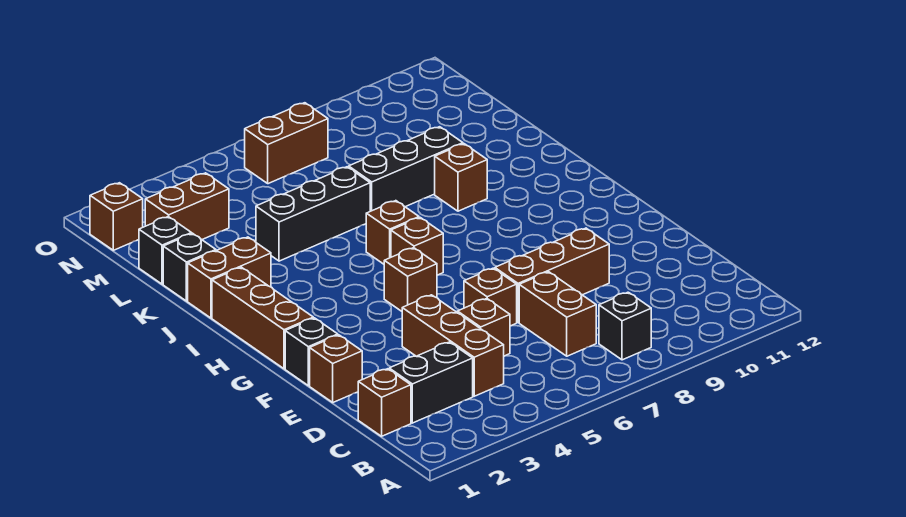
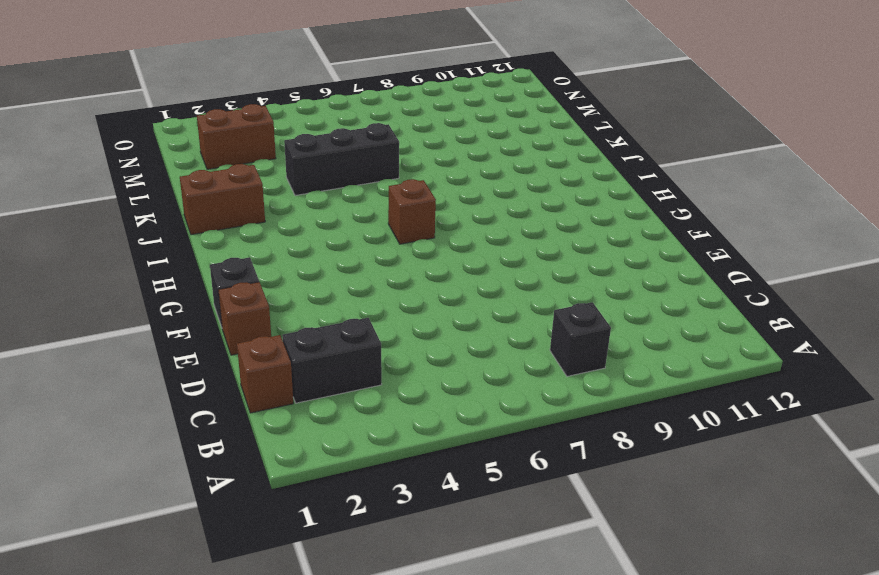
none -> brown brick C4:E4 level 1
none -> brown brick C7:D7 level 1
none -> brown brick D5 level 1

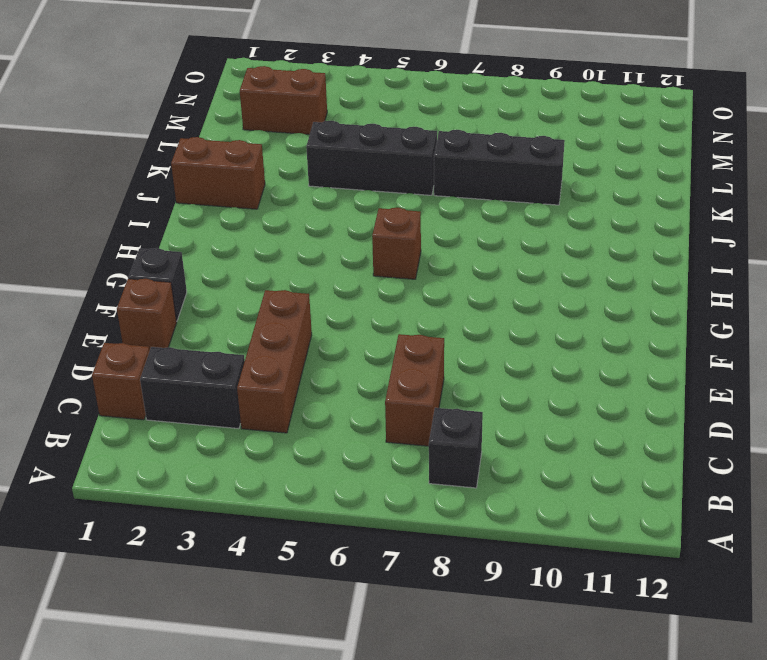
none -> brown brick D5 level 1
none -> brown brick E6 level 1
none -> brown brick E7:E9 level 1

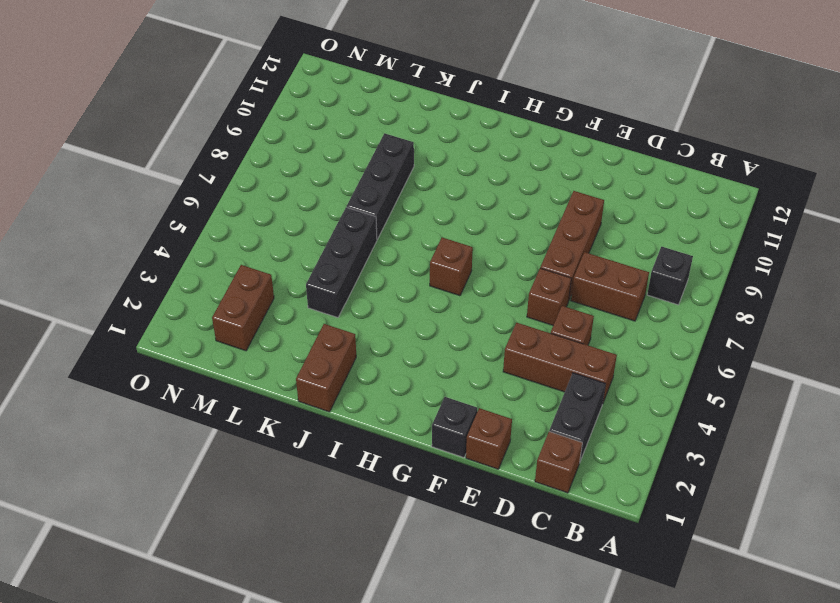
none -> brown brick G1:I1 level 1
none -> brown brick G5 level 1
none -> brown brick I6 level 1

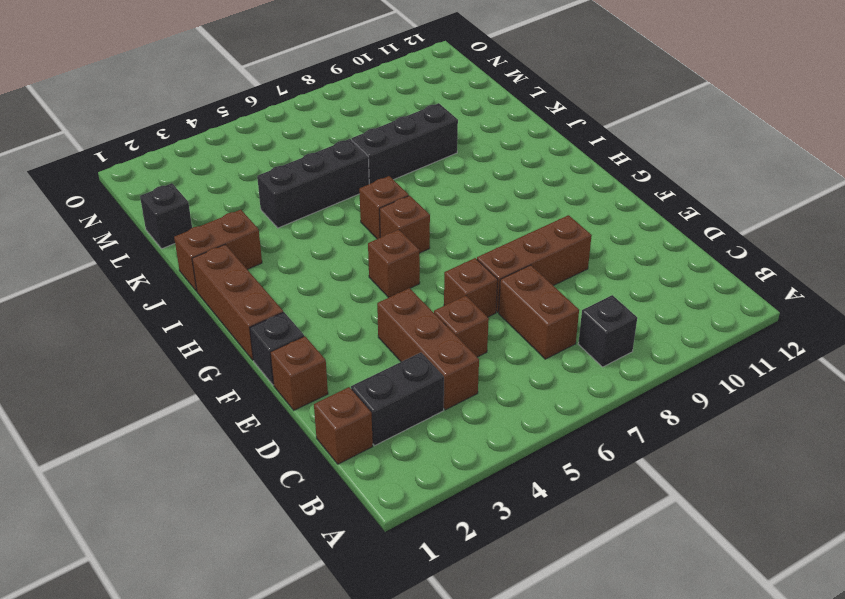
none -> brown brick J9 level 1
none -> black brick K1 level 1
none -> brown brick M2:M3 level 1

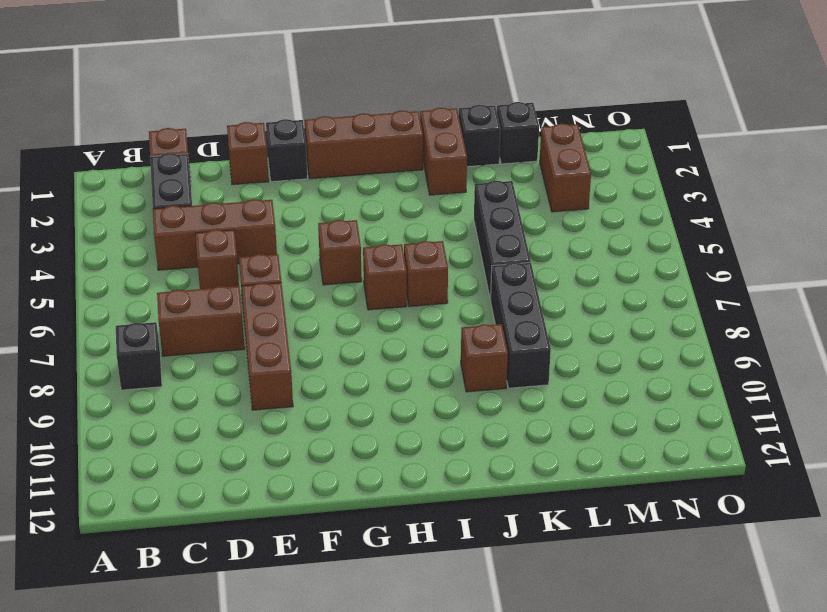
none -> brown brick N1 level 1
none -> brown brick N6:N7 level 1

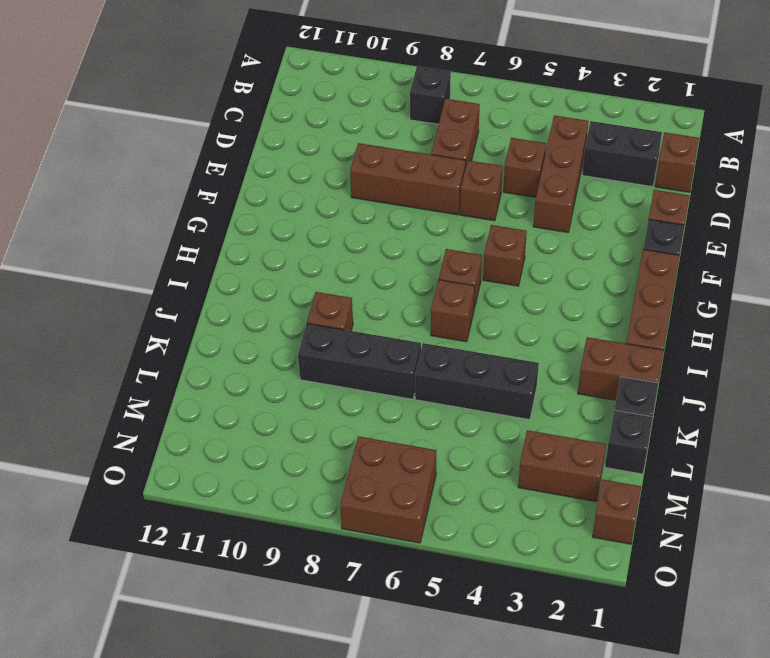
brown brick N6:O7 level 1 -> brown brick N6:N7 level 1

